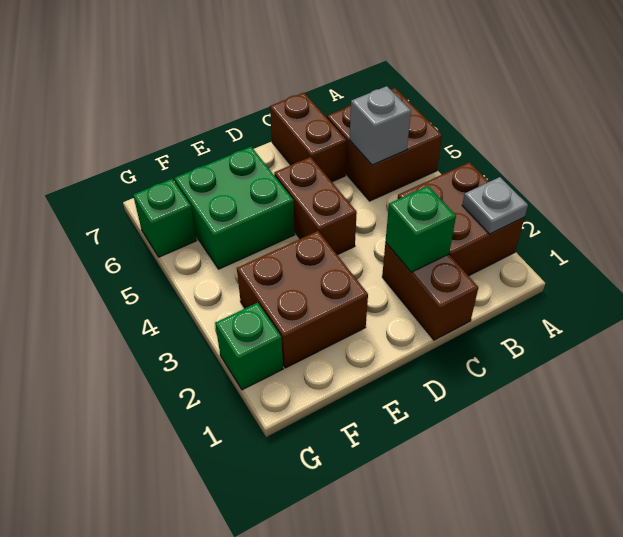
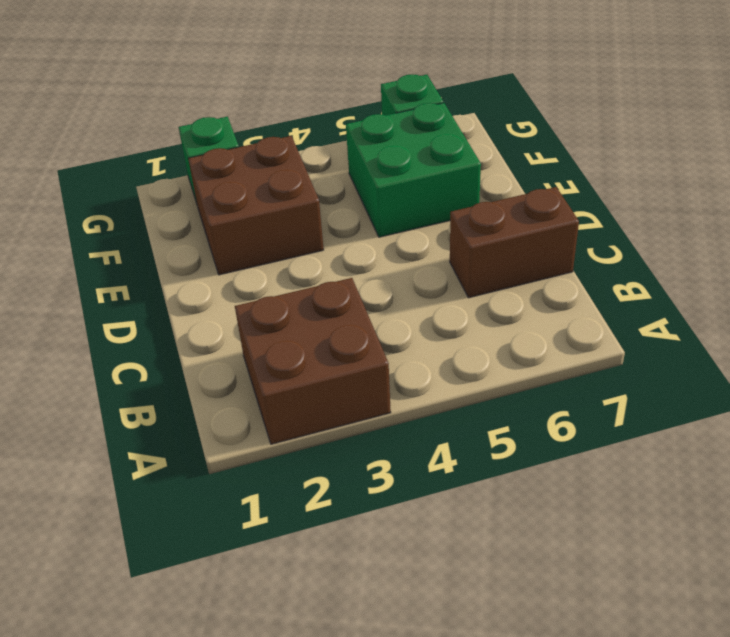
none -> brown brick A5:B6 level 1
none -> brown brick C1:C2 level 1
none -> brown brick D4:D5 level 1

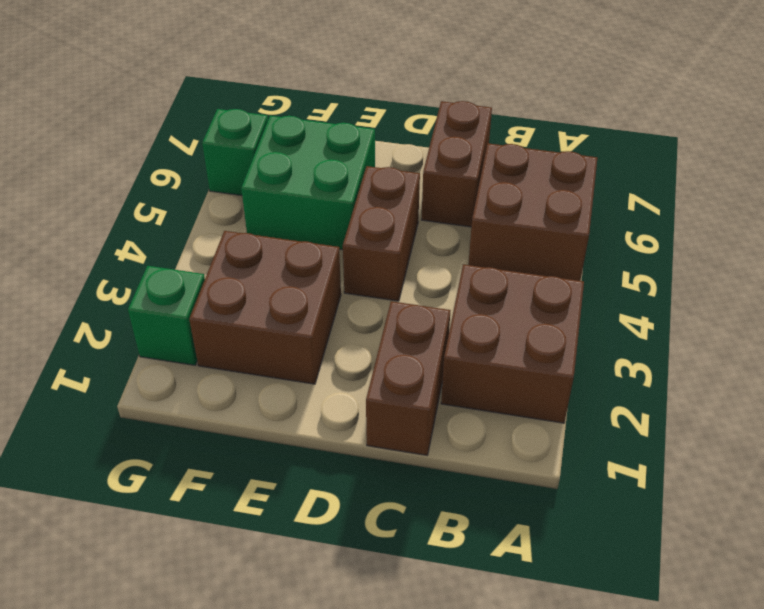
none -> grey plate A2 level 2
none -> grey brick B5 level 2
none -> green brick C2 level 2

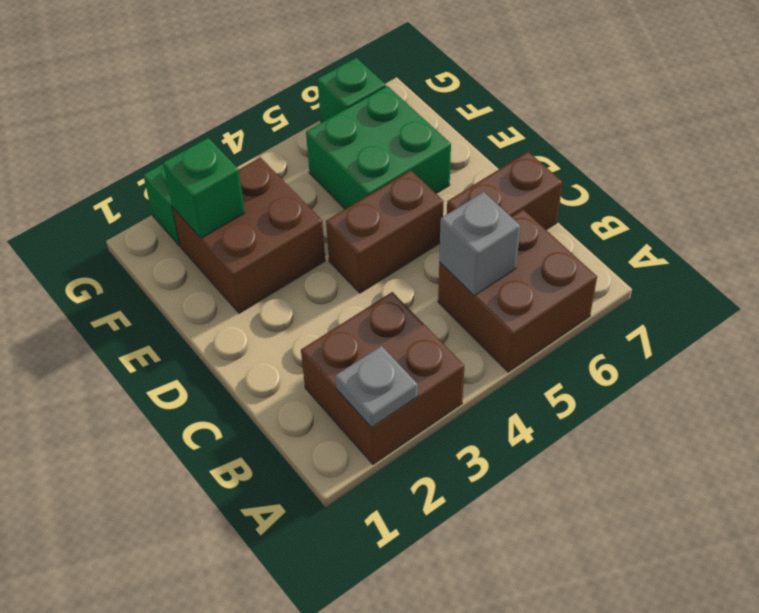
green brick F2 level 2 -> green brick C2 level 2
none -> brown brick C1:C2 level 1

